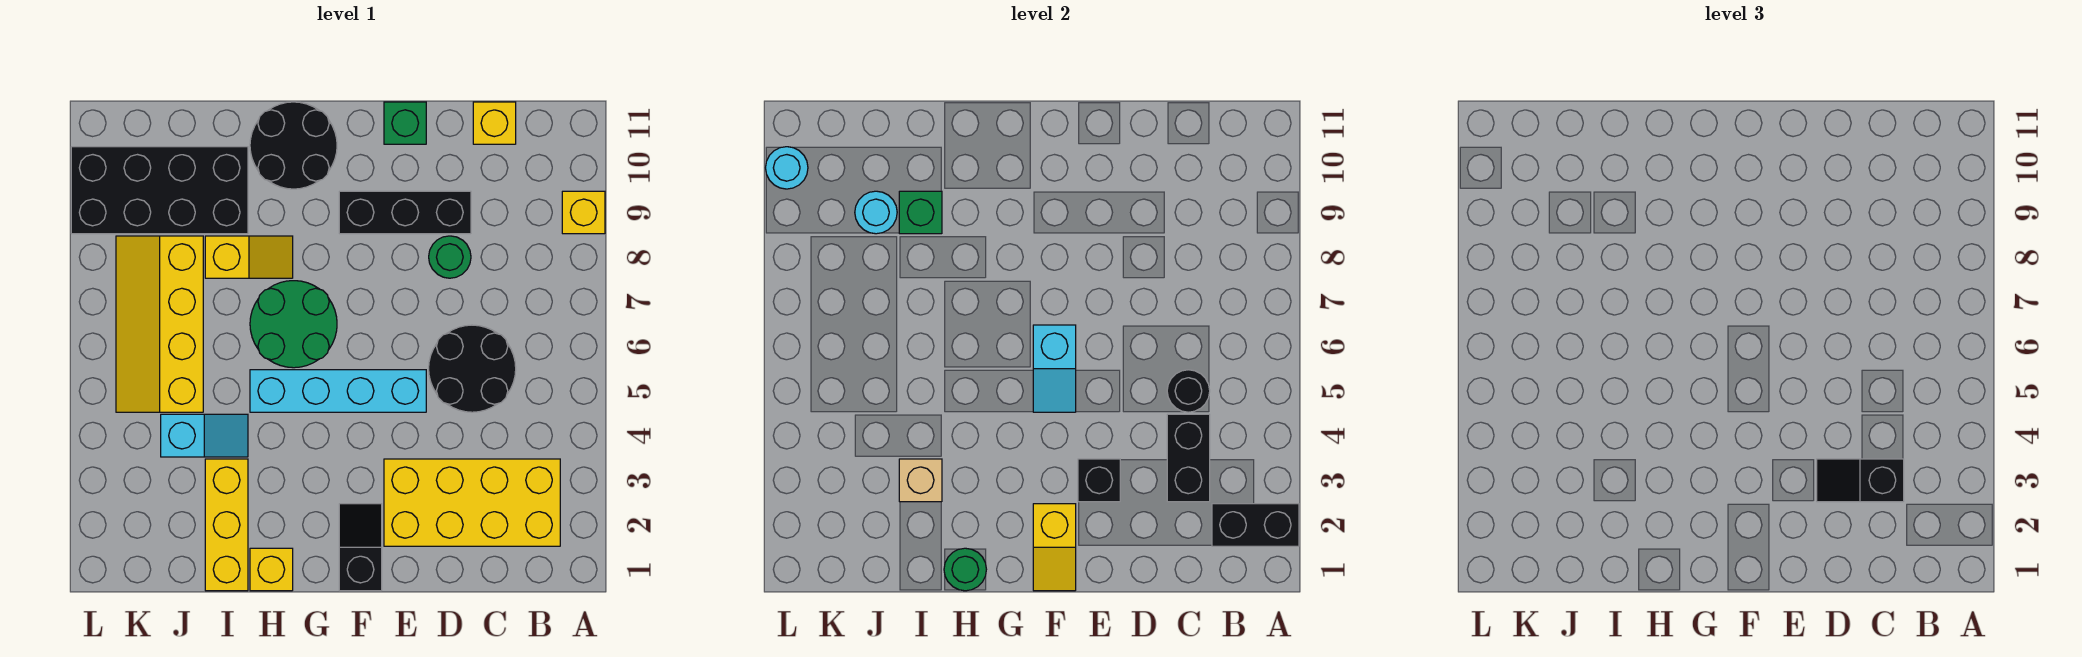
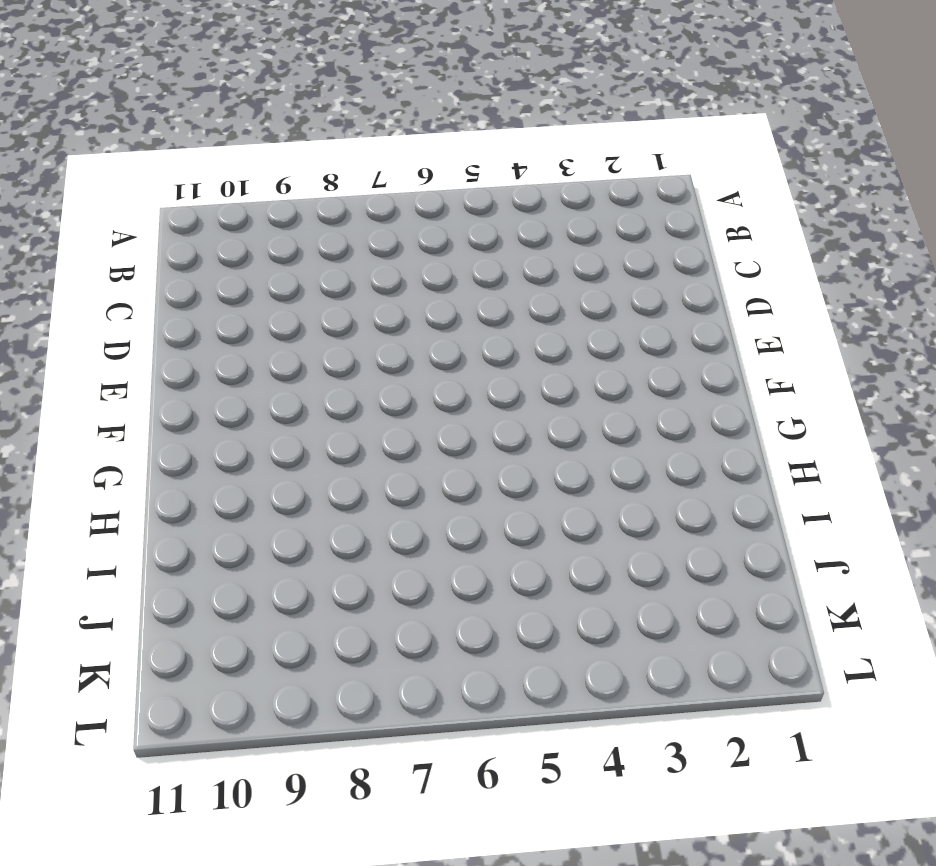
none -> yellow brick A9 level 1
none -> yellow brick B2:E3 level 1
none -> black round brick C5:D6 level 1

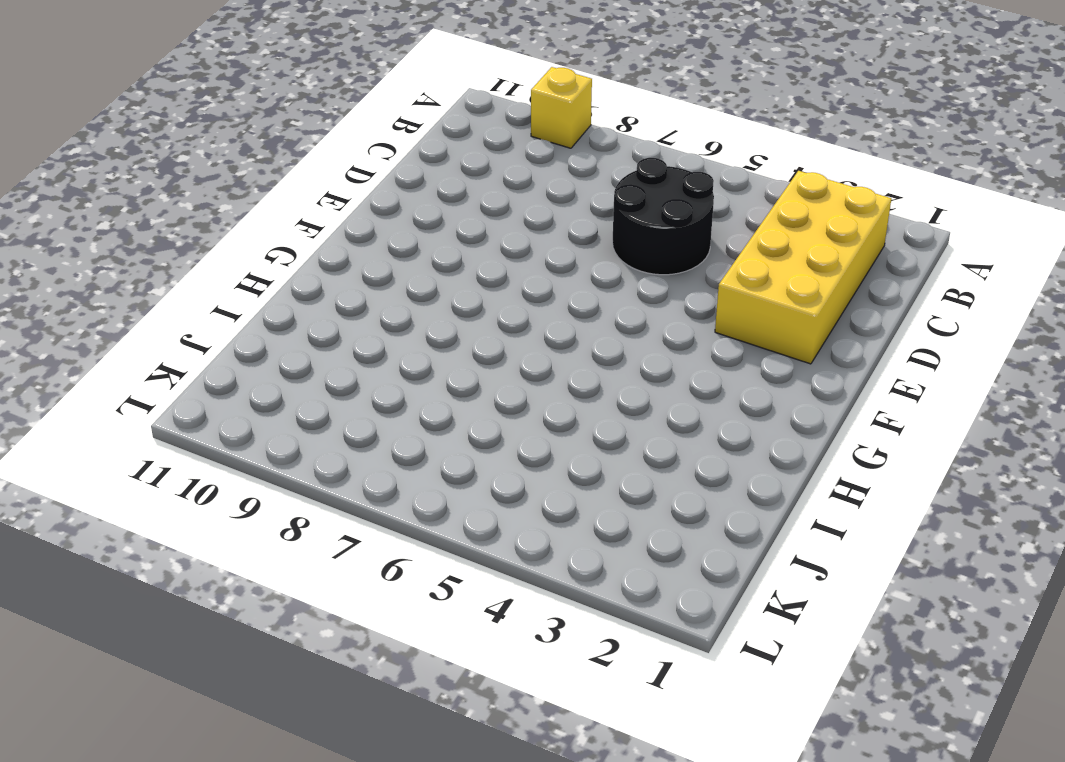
none -> yellow brick C11 level 1
none -> green round brick D8 level 1
none -> black brick D9:F9 level 1

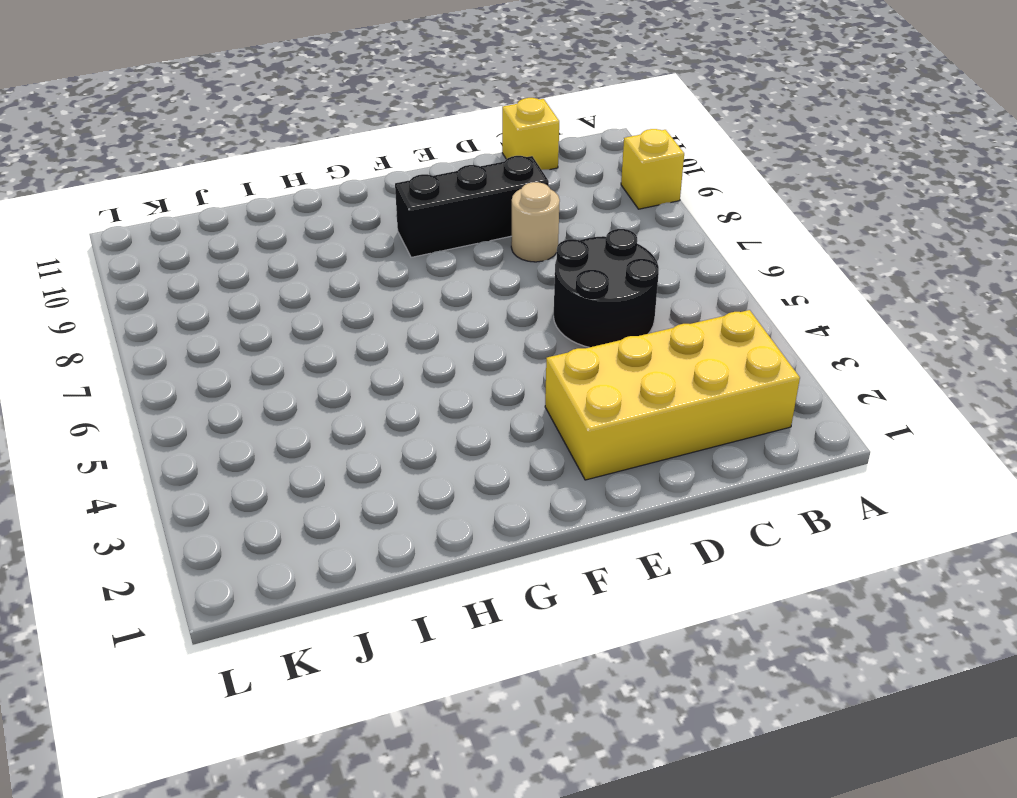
tan round brick D8 level 1 -> green round brick D8 level 1
none -> cyan brick E5:H5 level 1
none -> green brick E11 level 1
none -> black slope F1:F2 level 1 top 1

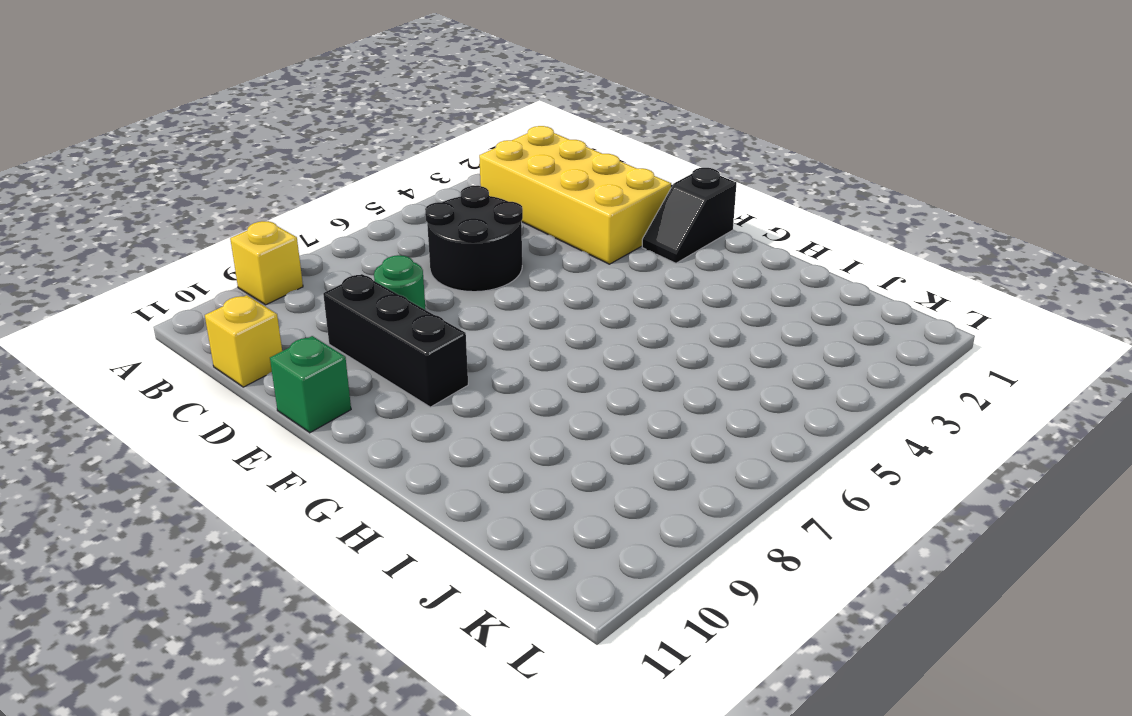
none -> cyan brick E5:H5 level 1
none -> green round brick G6:H7 level 1
none -> black round brick G10:H11 level 1

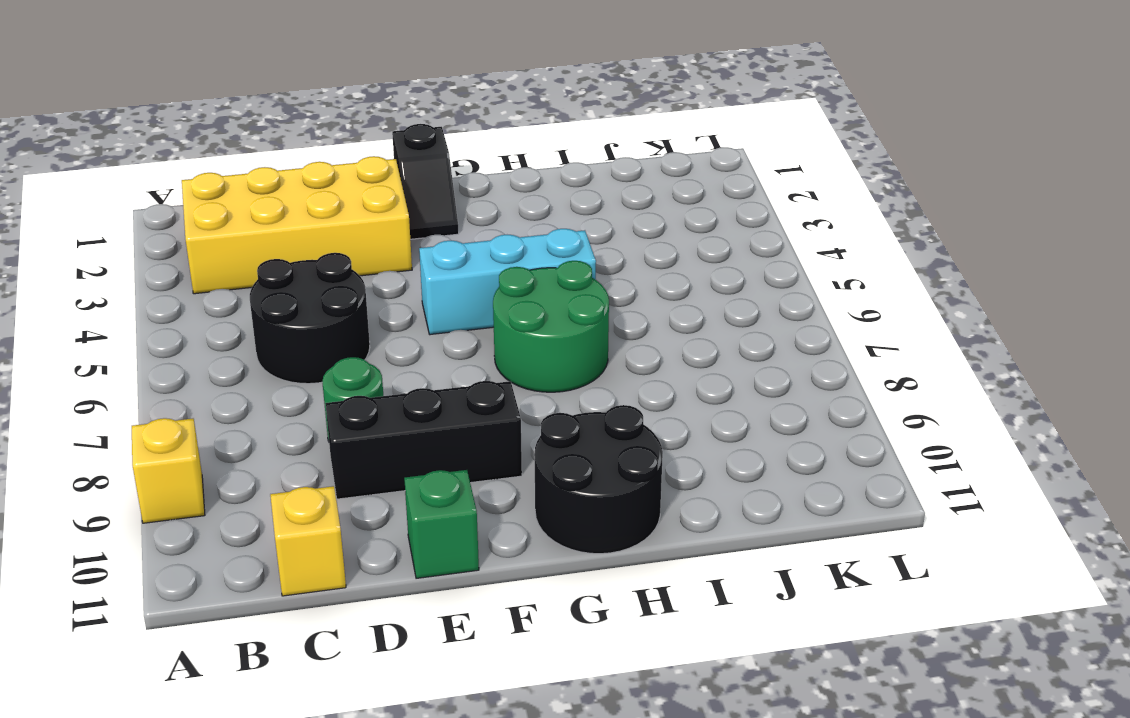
cyan brick F5:H5 level 1 -> cyan brick E5:H5 level 1
none -> yellow brick H1 level 1
none -> yellow slope H8:I8 level 1 top I
none -> yellow brick I1:I3 level 1

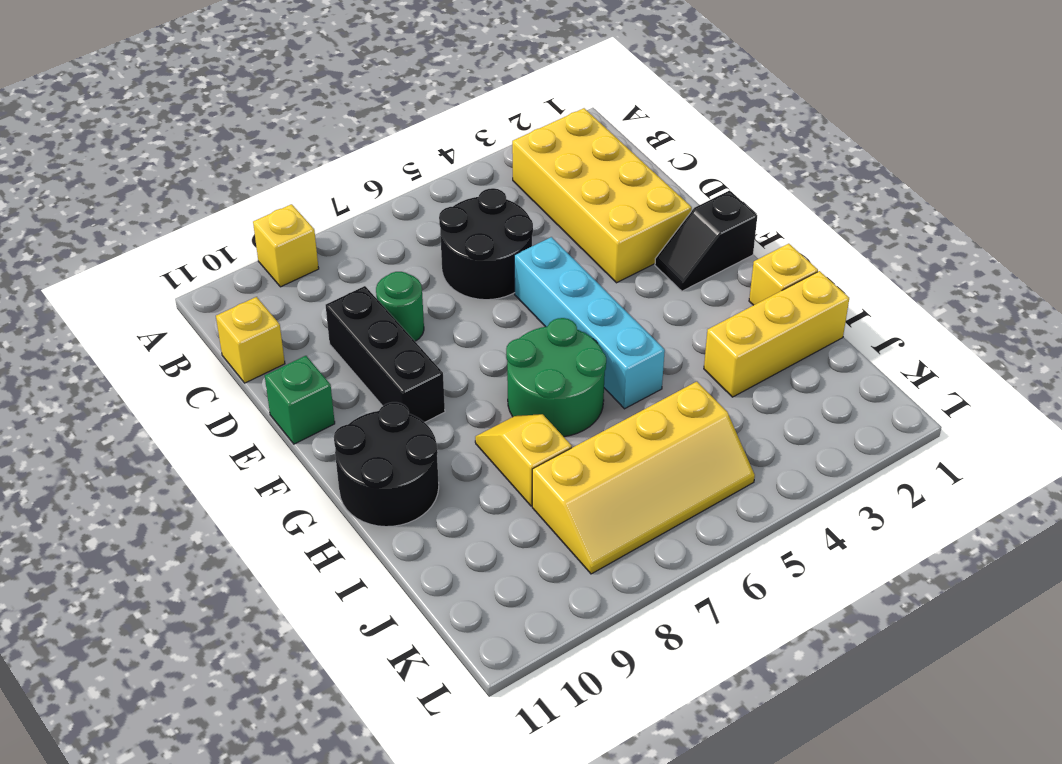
none -> cyan slope I4:J4 level 1 top J
none -> black brick I9:L10 level 1
none -> black brick A2:B2 level 2

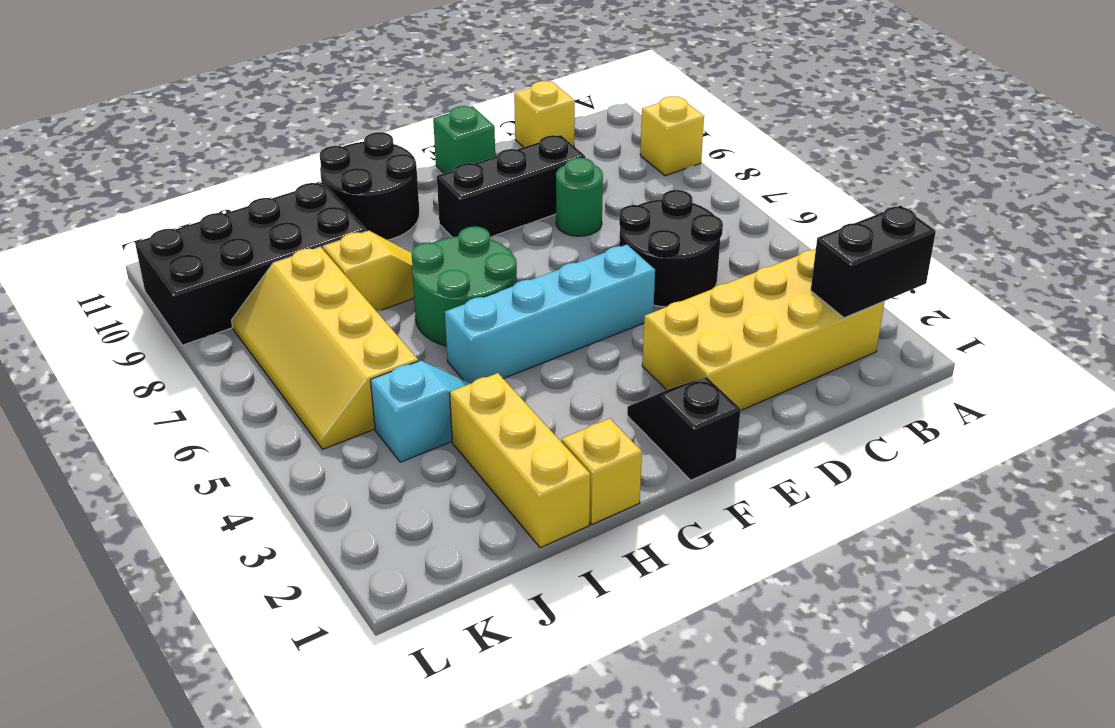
none -> black brick C3:C4 level 2
none -> black round brick C5 level 2
none -> black brick E3 level 2

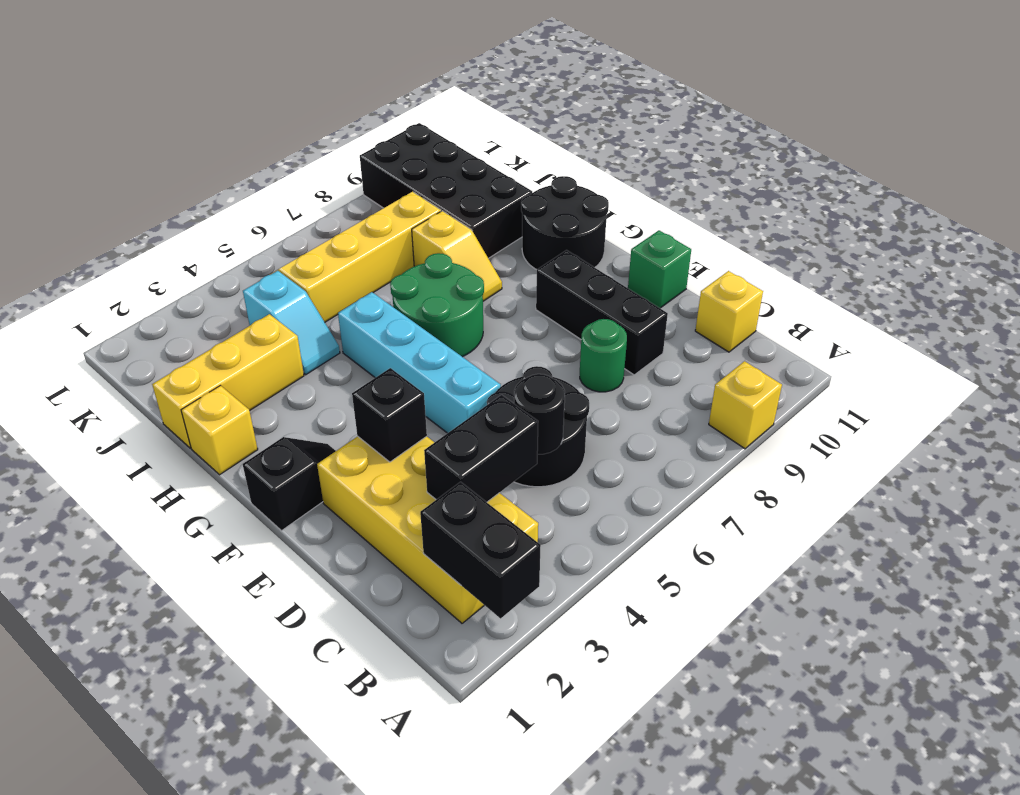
none -> yellow slope F1:F2 level 2 top 2
none -> cyan slope F5:F6 level 2 top 6
none -> green round brick H1 level 2

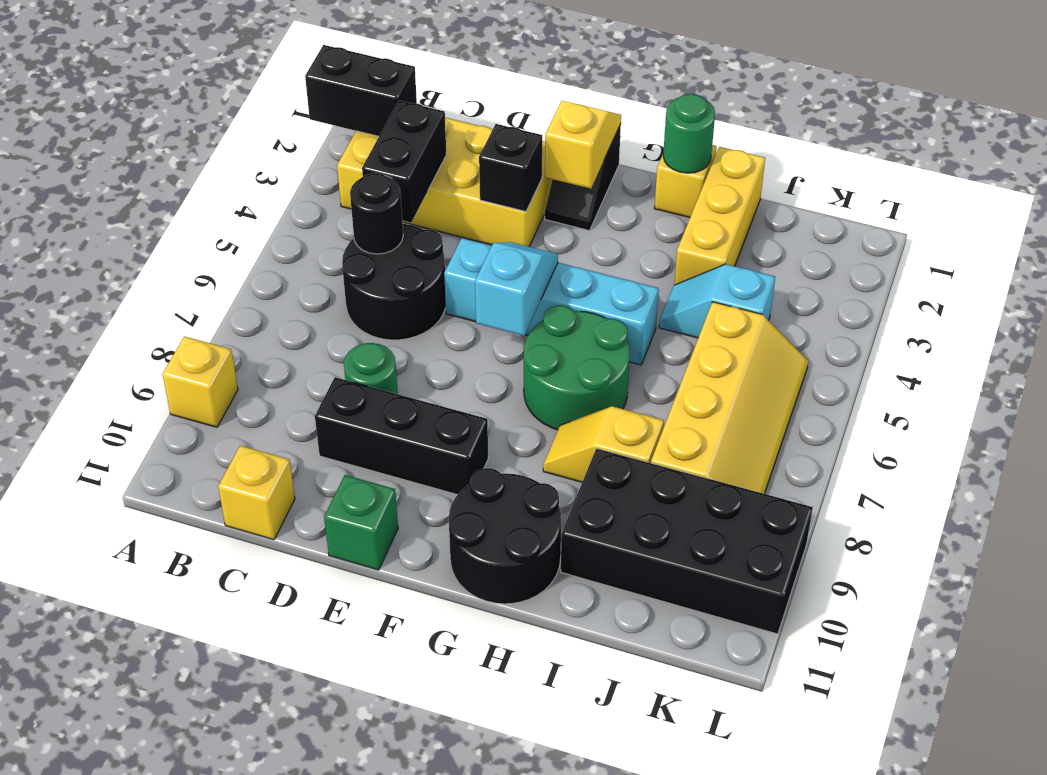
none -> tan brick I3 level 2
none -> green brick I9 level 2
none -> cyan round brick J9 level 2

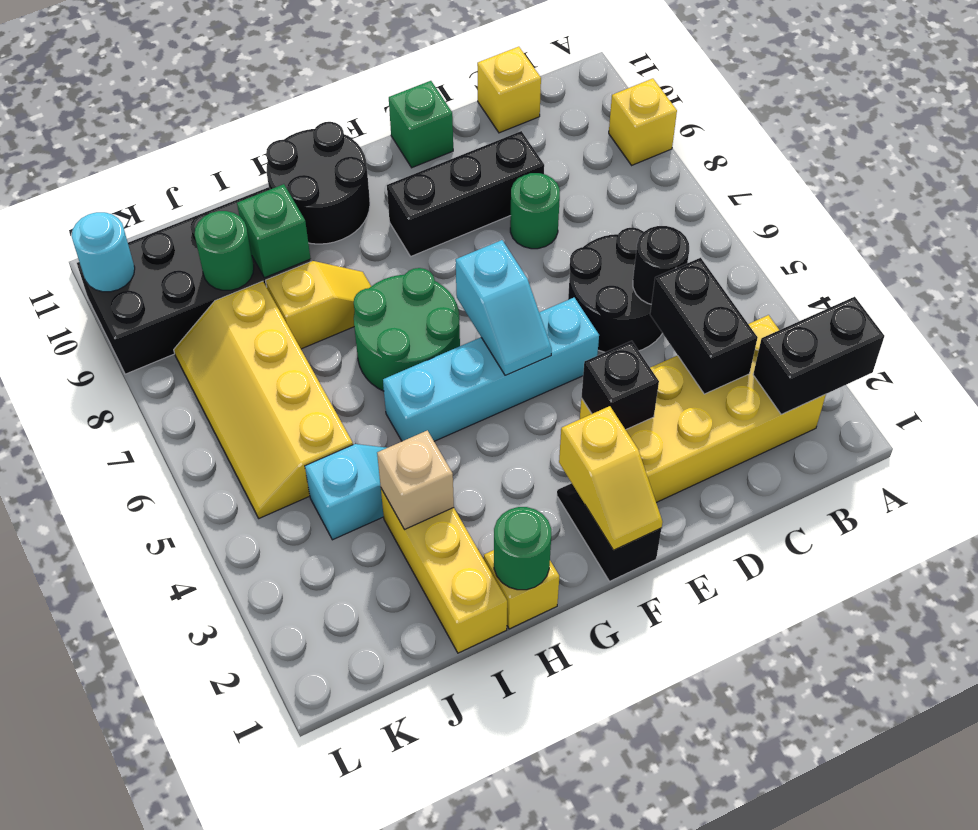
green round brick J9 level 2 -> cyan round brick J9 level 2
none -> black slope C3:D3 level 3 top C

